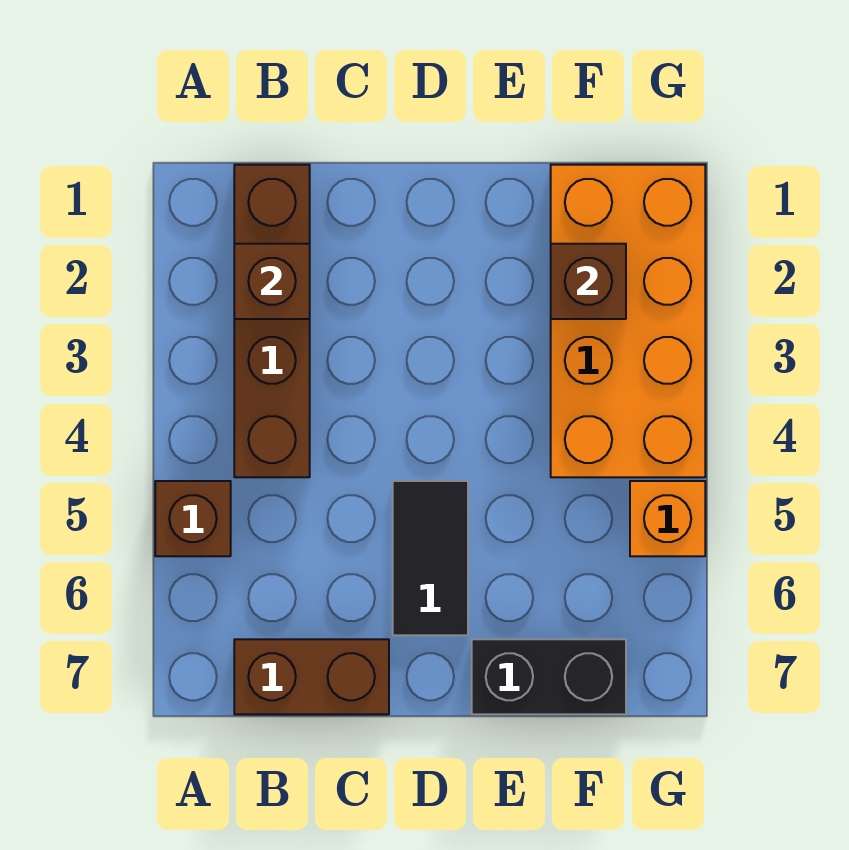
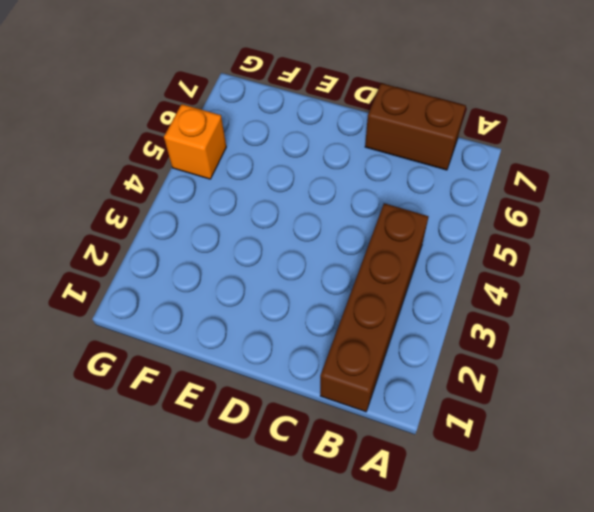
none -> brown brick A5 level 1
none -> black tile D5:D6 level 1

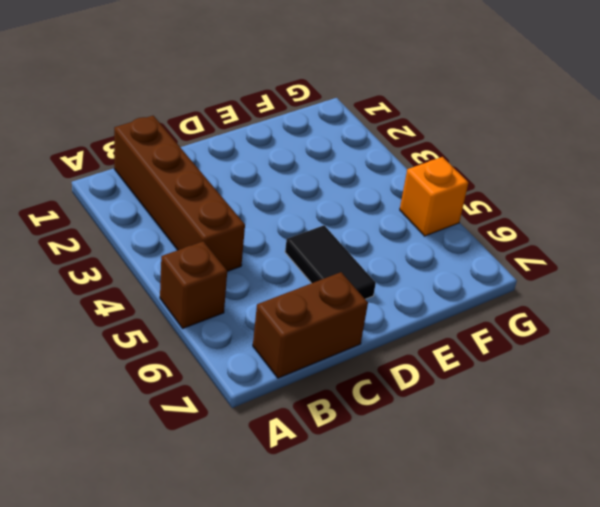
none -> black brick E7:F7 level 1
none -> orange brick F1:G4 level 1

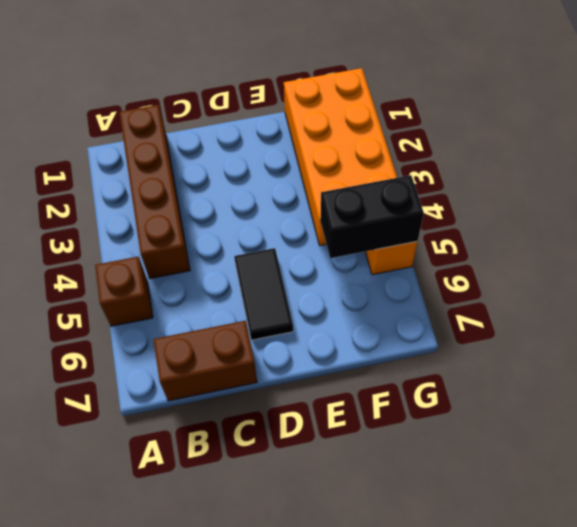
black brick F5:G5 level 2 -> black brick E7:F7 level 1
none -> brown brick B2 level 2
none -> brown brick F2 level 2

